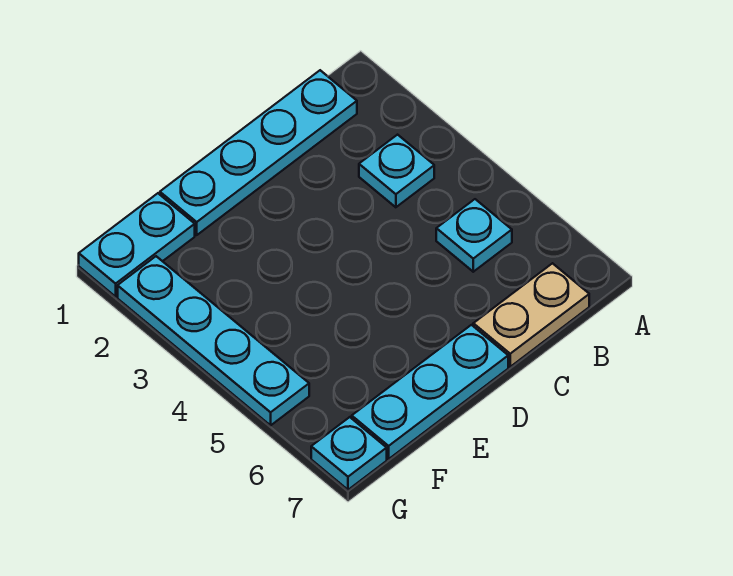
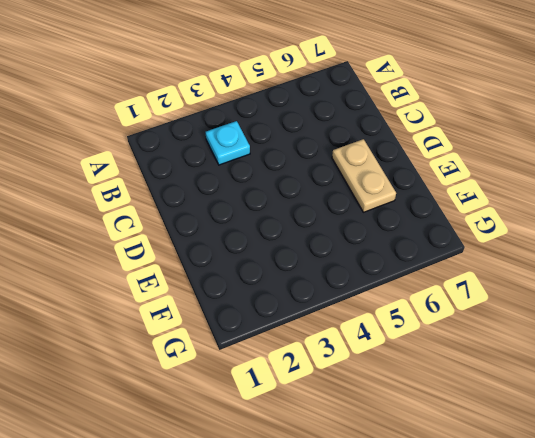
tan plate D6:E6 level 1 -> tan plate B7:C7 level 1
none -> cyan plate B1:E1 level 1
none -> cyan plate B5 level 1

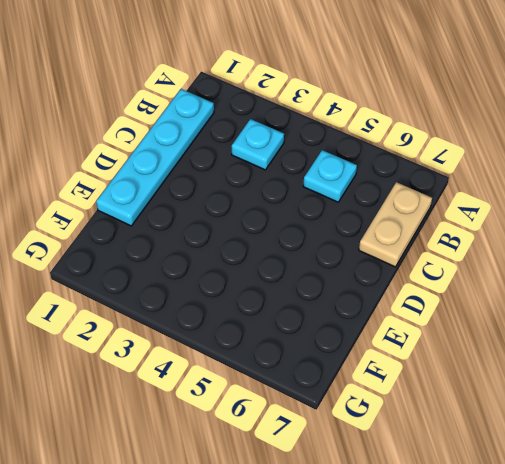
none -> cyan plate D7:F7 level 1
none -> cyan plate F1:G1 level 1

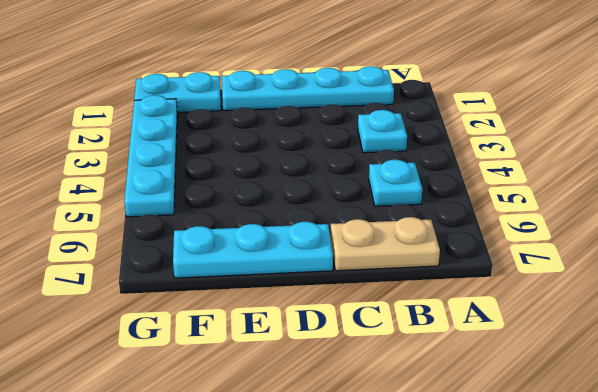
none -> cyan plate G7 level 1

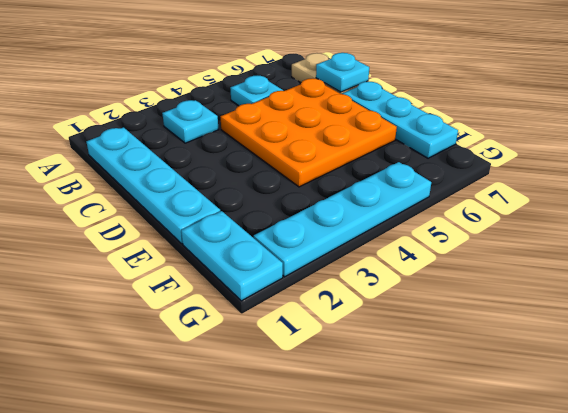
orange plate C4:E6 level 1 -> none
cyan plate C7 level 2 -> cyan plate G7 level 1

